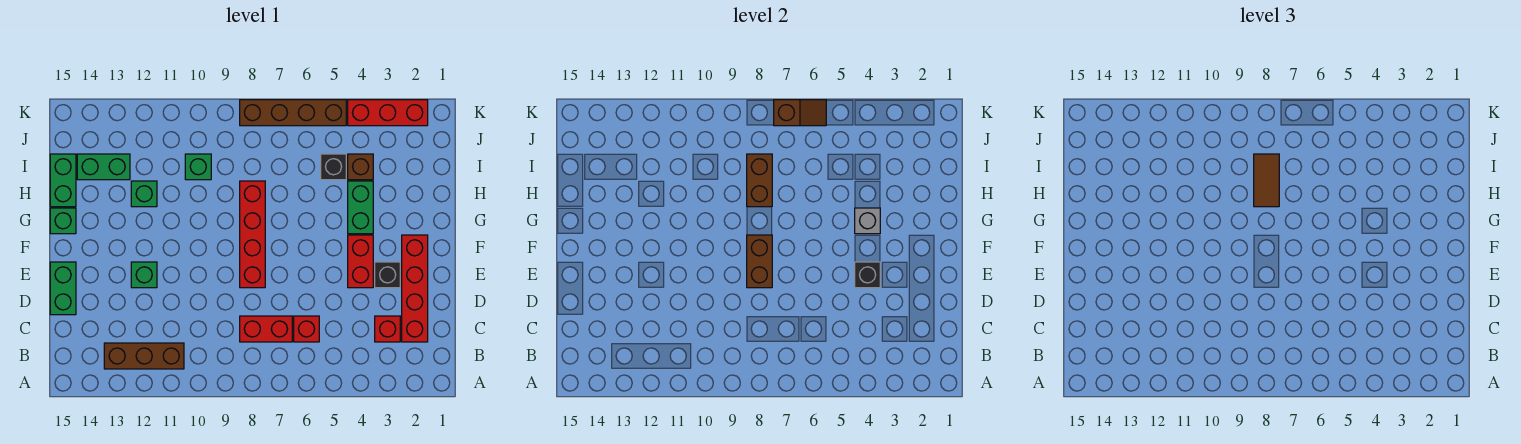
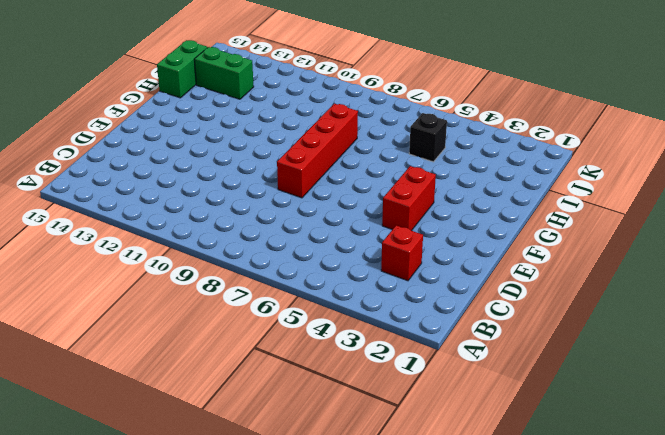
none -> brown brick B11:B13 level 1
none -> red brick C2:F2 level 1
none -> red brick C6 level 1

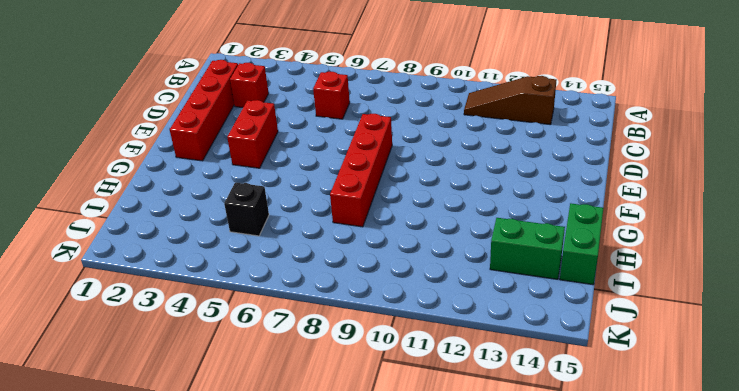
brown slope B11:B13 level 1 top 13 -> brown brick B11:B13 level 1
none -> red brick C7:C8 level 1
none -> green brick D15:E15 level 1
none -> black brick E3 level 1

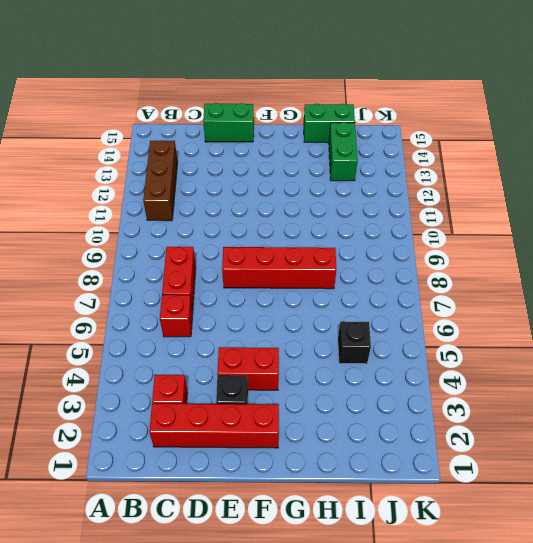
none -> green brick E12 level 1
none -> green brick G4:H4 level 1
none -> green brick G15 level 1

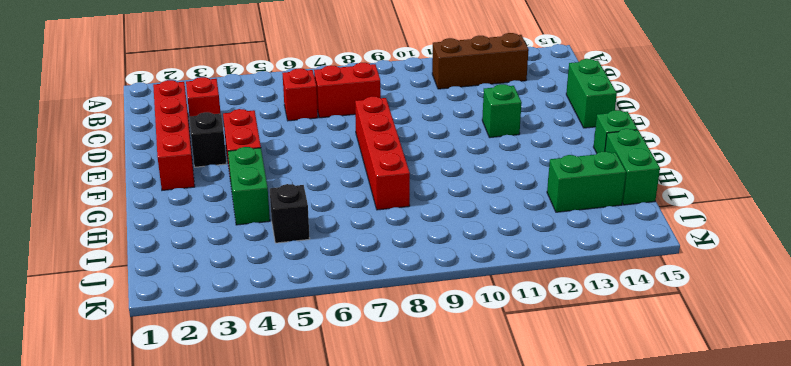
none -> green brick H12 level 1
none -> brown brick I4 level 1
none -> green brick I10 level 1

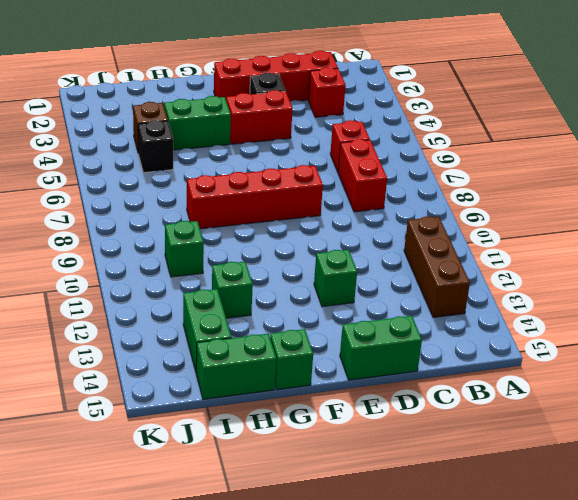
none -> red brick K2:K4 level 1
none -> brown brick K5:K8 level 1
none -> black brick E4 level 2

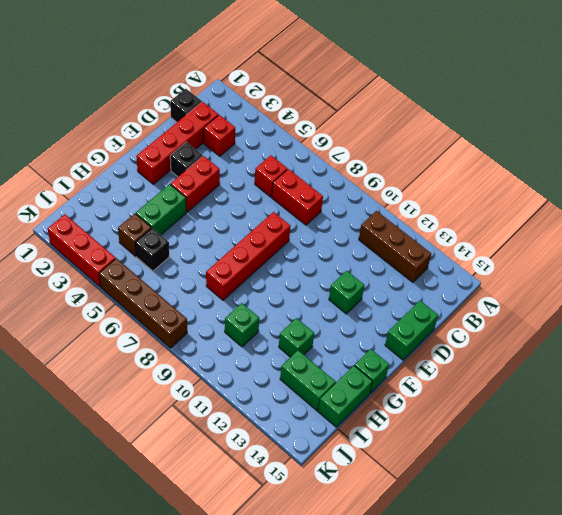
black brick C1 level 1 -> black brick E4 level 2
none -> brown brick E8:F8 level 2
none -> grey brick G4 level 2
none -> brown brick H8:I8 level 2

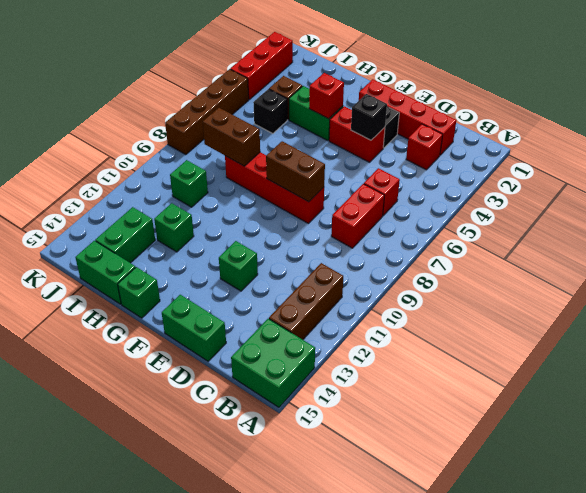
green brick A14:B15 level 1 -> none
red brick G4 level 2 -> grey brick G4 level 2
none -> brown slope K6:K7 level 2 top 7
none -> brown tile H8:I8 level 3

